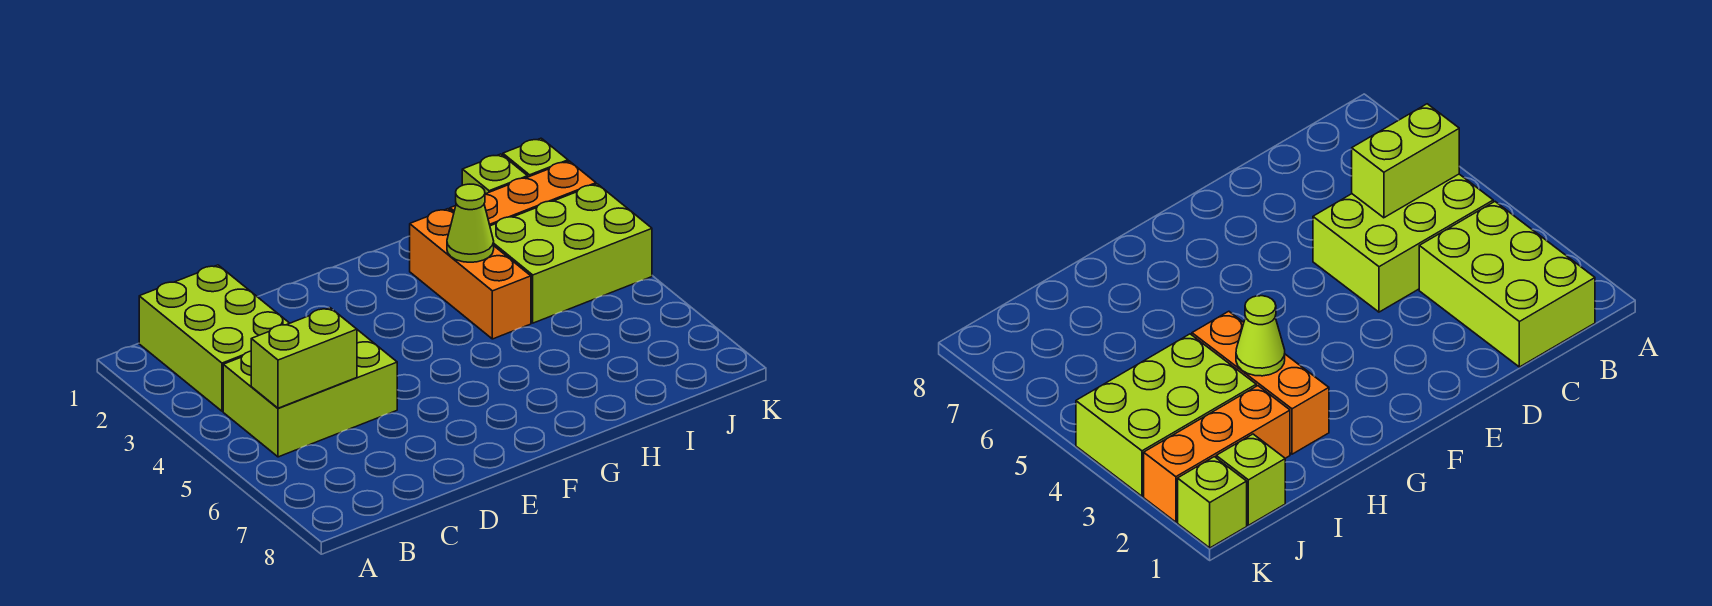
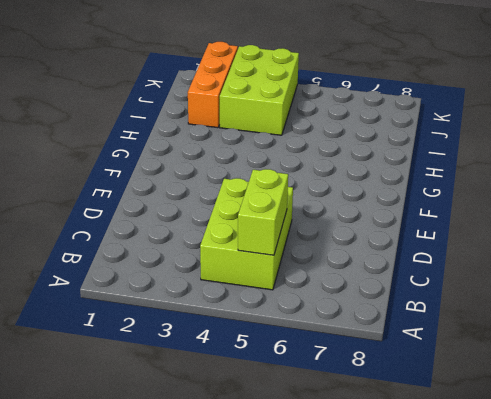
none -> lime brick B1:C3 level 1
none -> orange brick H2:H4 level 1

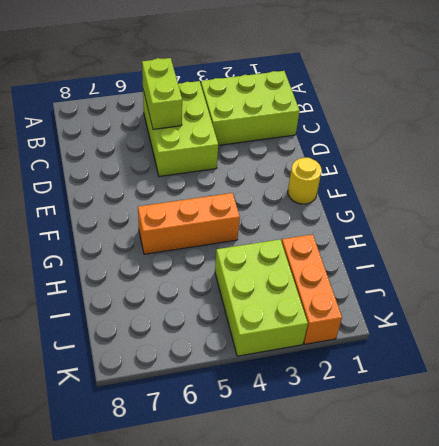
yellow round brick F1 level 1 -> none
orange brick G4:G6 level 1 -> orange brick H2:H4 level 1
none -> lime brick J1 level 1
none -> lime brick K1 level 1

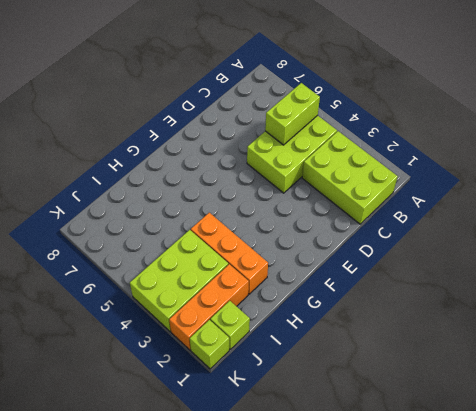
none -> lime cone H3 level 2

